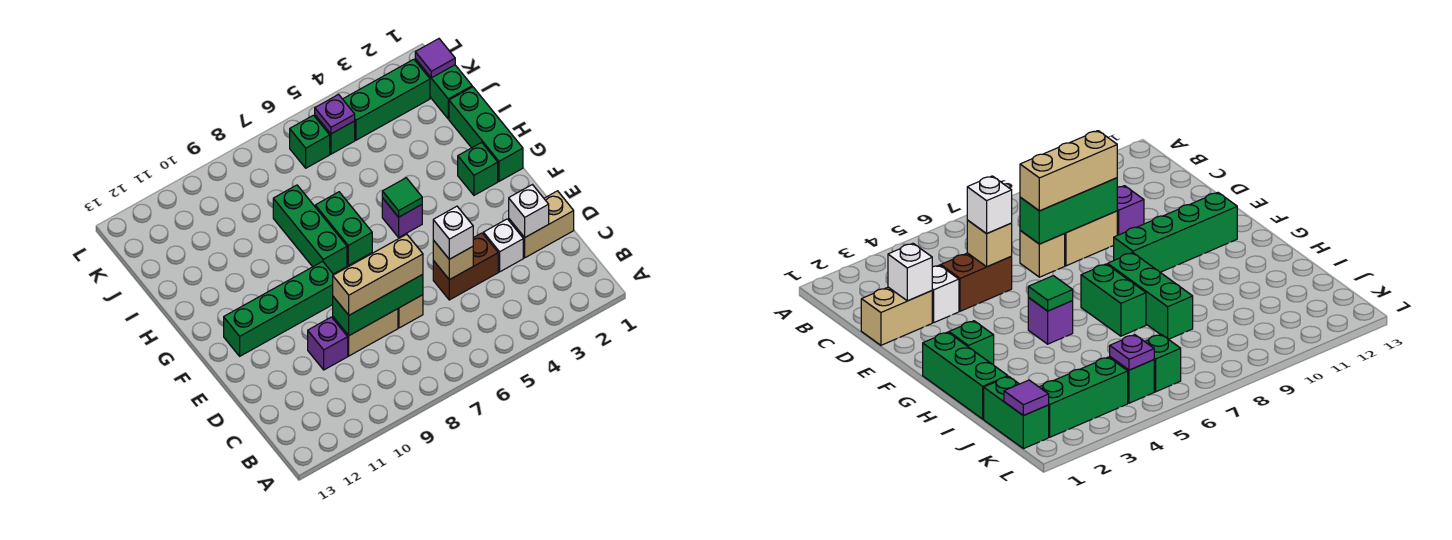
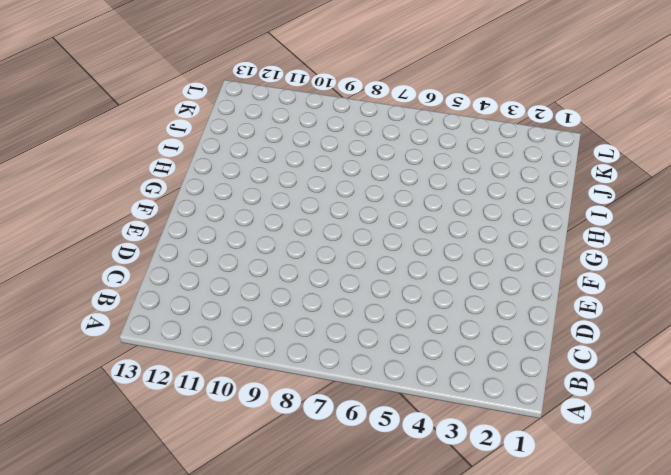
none -> tan brick D1:D2 level 1
none -> white brick D3 level 1
none -> brown brick D4:D5 level 1

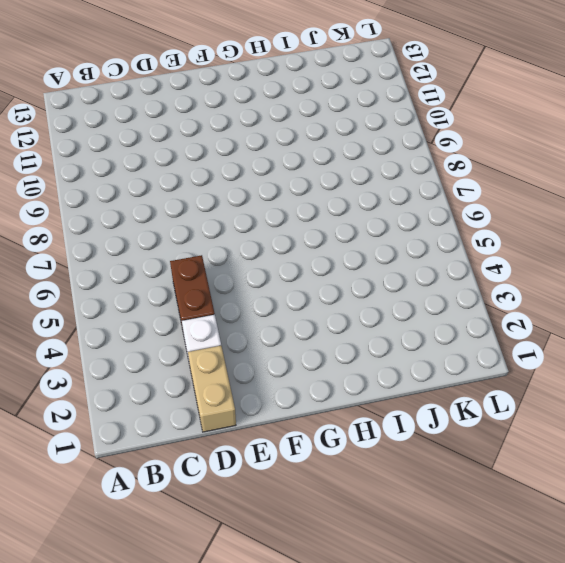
none -> tan brick D7 level 1
none -> tan brick D8:D9 level 1
none -> purple brick D10 level 1

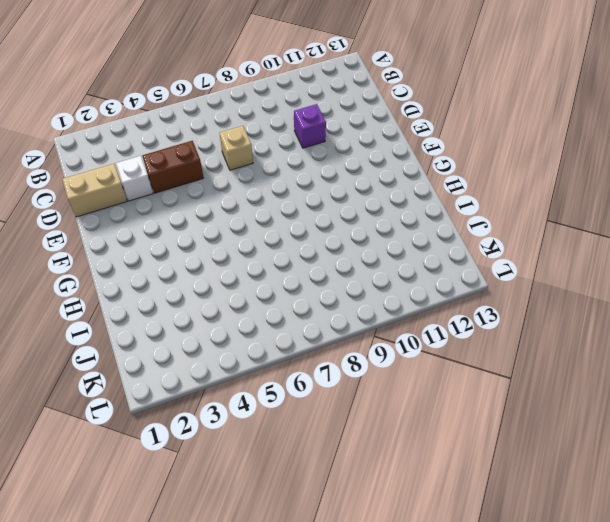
none -> tan brick D8:D9 level 1
none -> green brick F9:F12 level 1
none -> green brick G1:I1 level 1

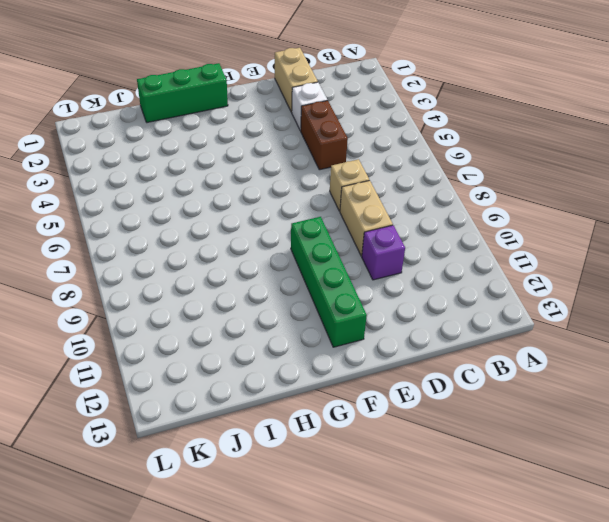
none -> green brick G2 level 1
none -> purple brick G5 level 1
none -> green brick G7:H7 level 1

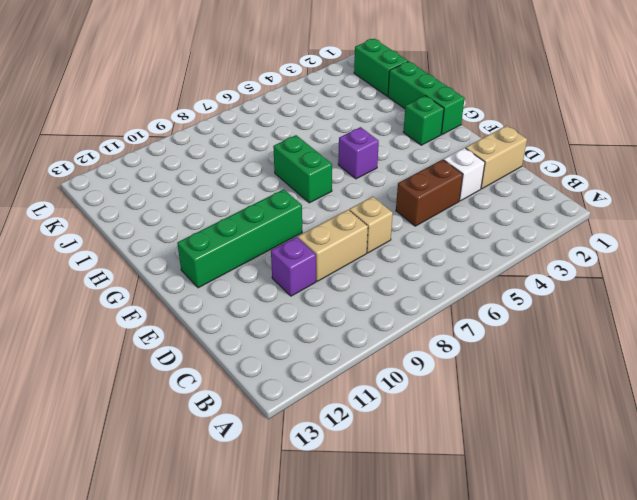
none -> green brick G8:I8 level 1
none -> green brick K2:K4 level 1
none -> green brick K5 level 1

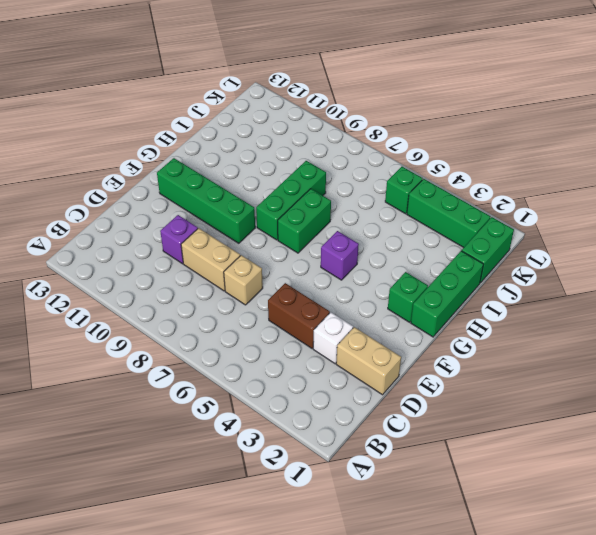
none -> green brick K6 level 1
none -> white brick D2 level 2
none -> tan brick D5 level 2

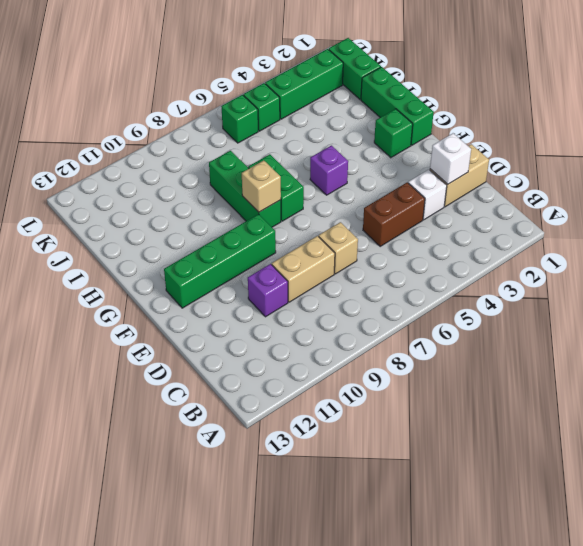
tan brick G8 level 2 -> tan brick D5 level 2
none -> green brick D7:D9 level 2
none -> green tile G5 level 2
none -> purple tile K1 level 2

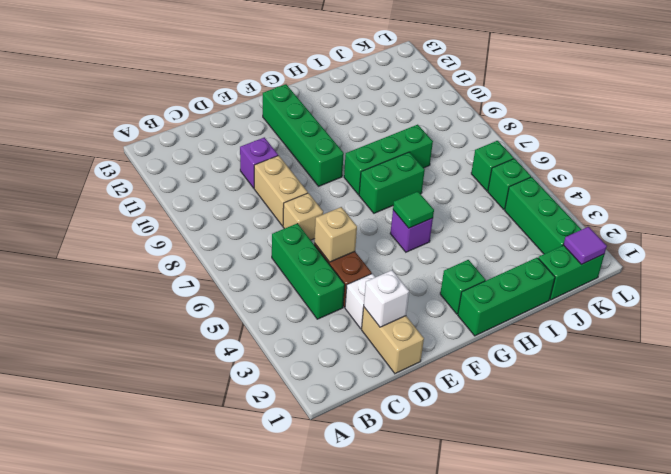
green brick C4:C6 level 1 -> green brick D7:D9 level 2
none -> purple plate K5 level 2
none -> white brick D5 level 3
none -> tan brick D7:D9 level 3

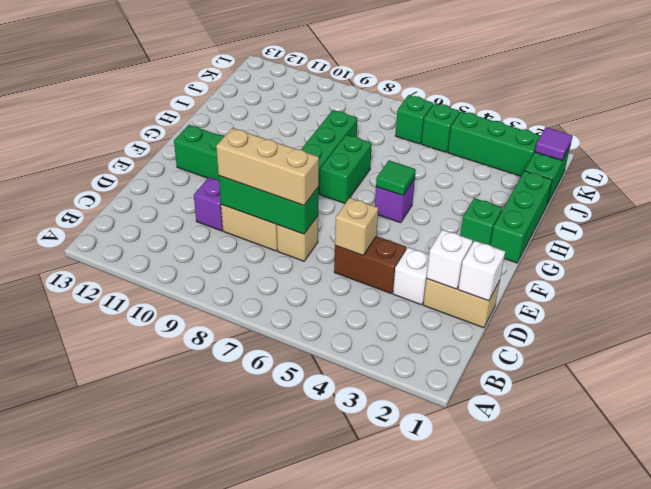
white brick D1 level 2 -> white brick D5 level 3
none -> purple plate K5 level 2

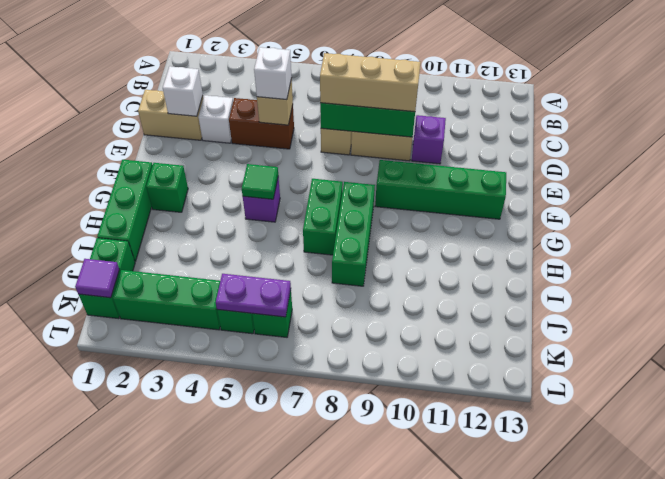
purple plate K5:K6 level 2 -> purple plate K5 level 2

